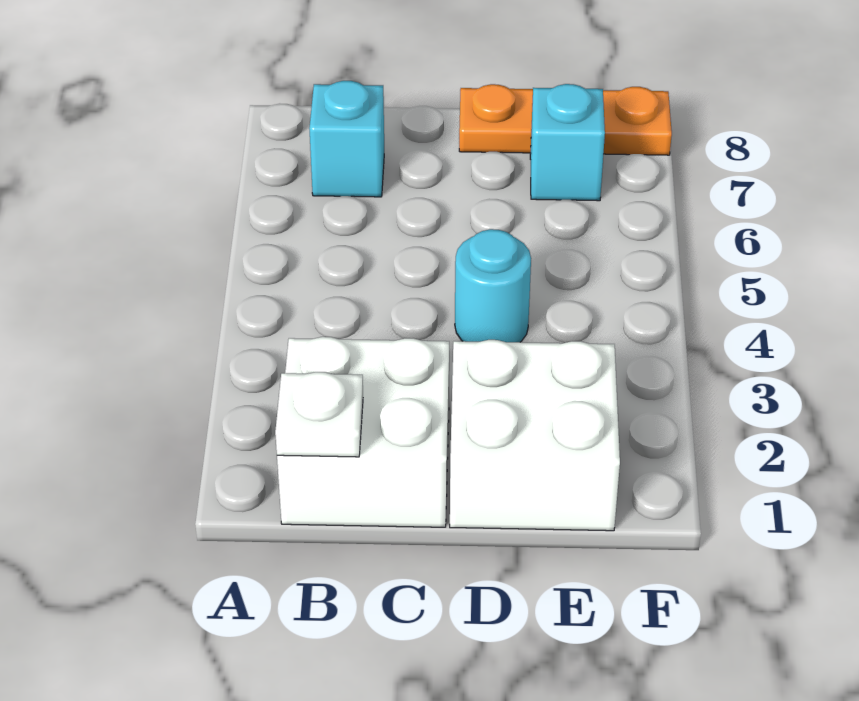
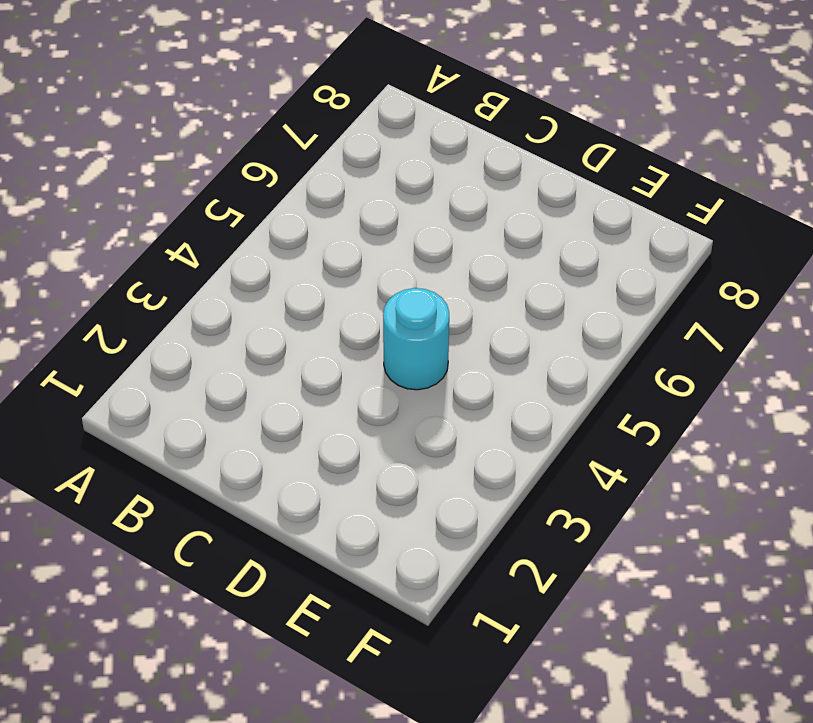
none -> white brick B1:C2 level 1
none -> cyan brick B7 level 1

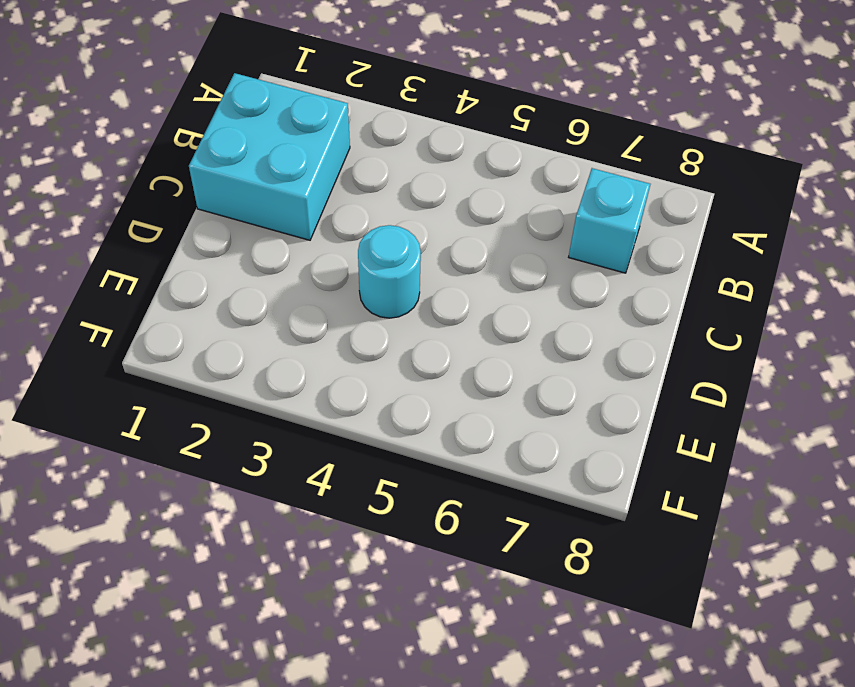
cyan brick B1:C2 level 1 -> white brick B1:C2 level 1
none -> white brick D1:E2 level 1
none -> orange plate D8:F8 level 1

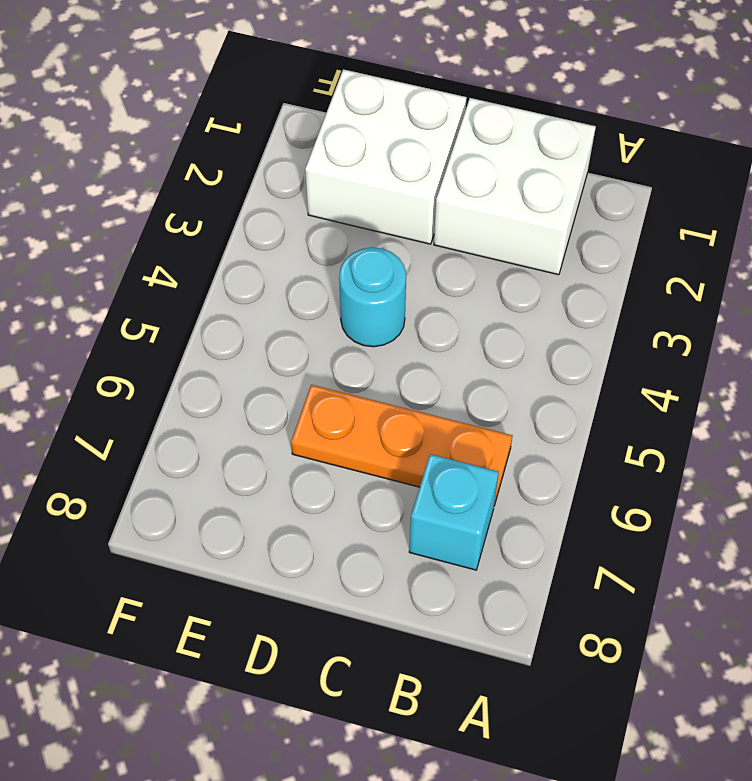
orange plate B6:D6 level 1 -> orange plate D8:F8 level 1
none -> cyan brick E7 level 1
none -> white plate B1 level 2

